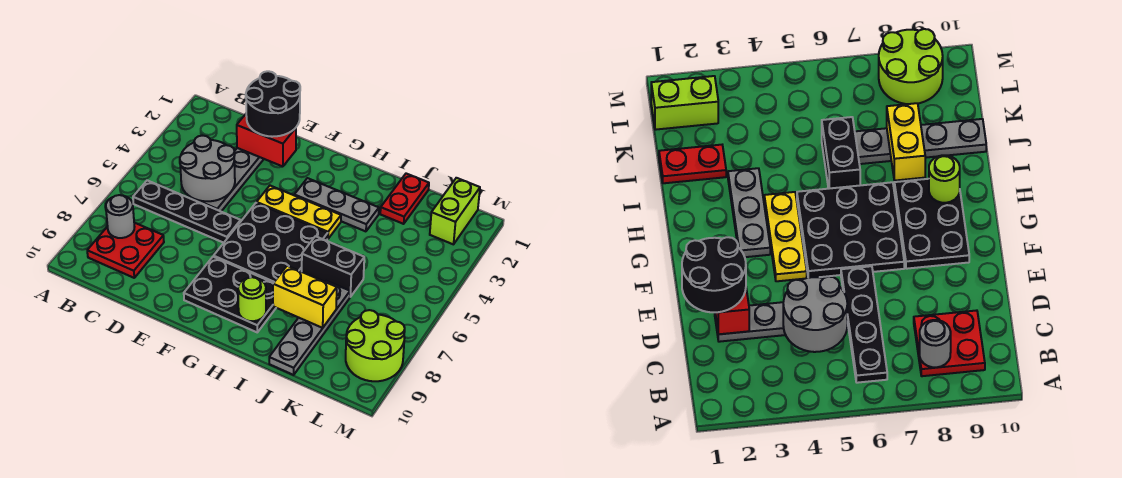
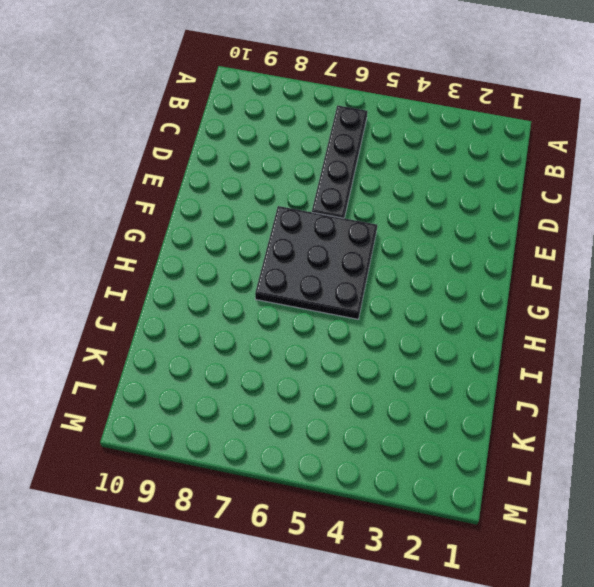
none -> red plate B8:C9 level 1
none -> grey plate D2:D5 level 1
none -> yellow plate F4:H4 level 1

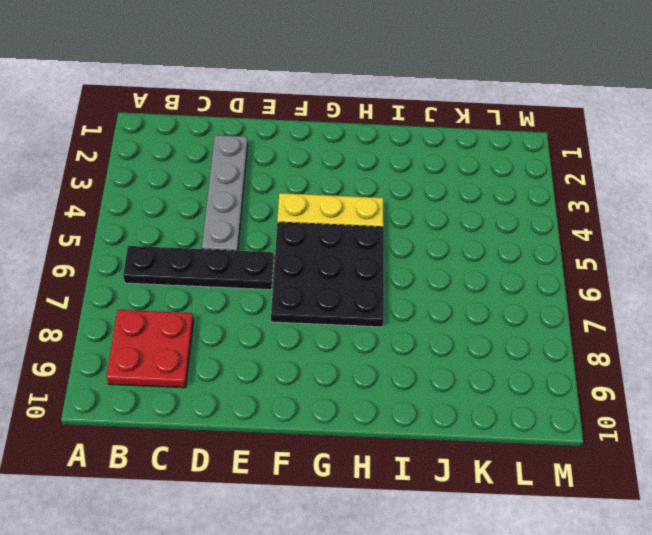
none -> black plate F8:H9 level 1
none -> grey plate G3:I3 level 1
none -> black brick I6:J6 level 1

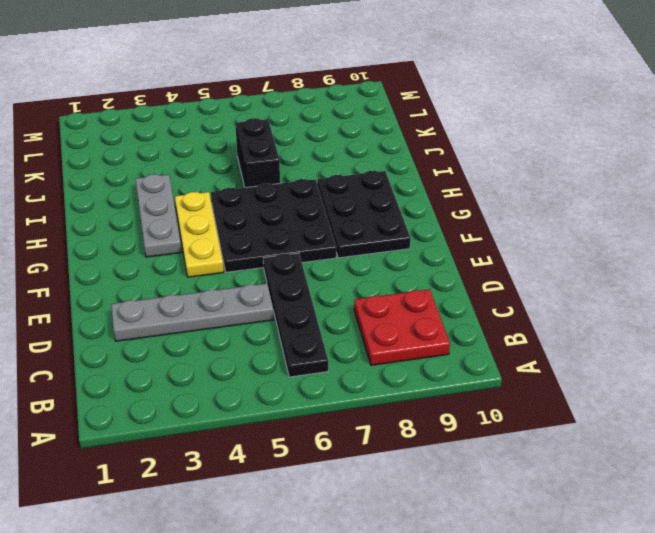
none -> red plate J1:J2 level 1
none -> grey plate J7:J10 level 1
none -> lime brick L1:L2 level 1

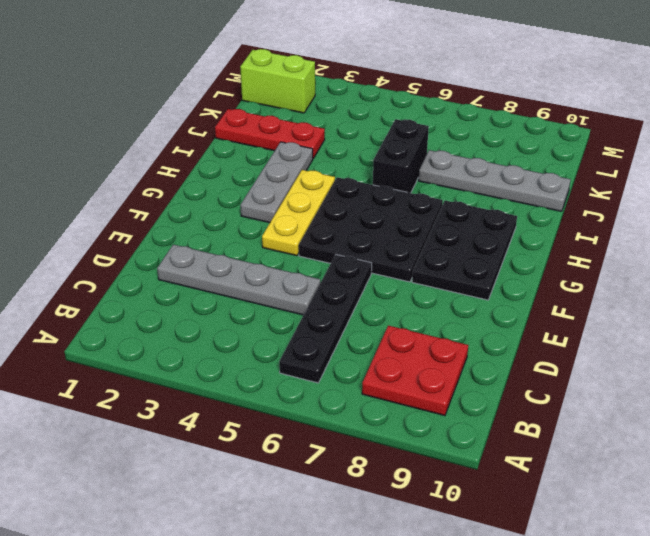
red plate J1:J3 level 1 -> red plate J1:J2 level 1
none -> lime round brick L8:M9 level 1
none -> grey round brick B8 level 2
none -> grey round brick C4:D5 level 2

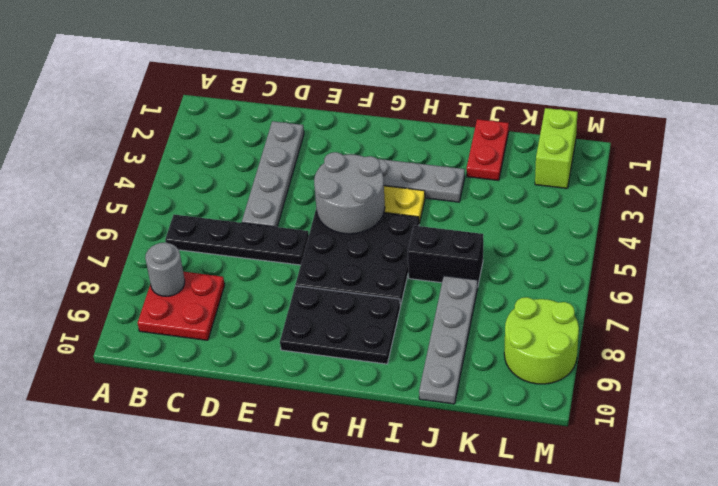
grey round brick F4:G5 level 2 -> grey round brick C4:D5 level 2
none -> red brick D2:E2 level 2
none -> lime round brick H9 level 2
none -> yellow brick I8:J8 level 2

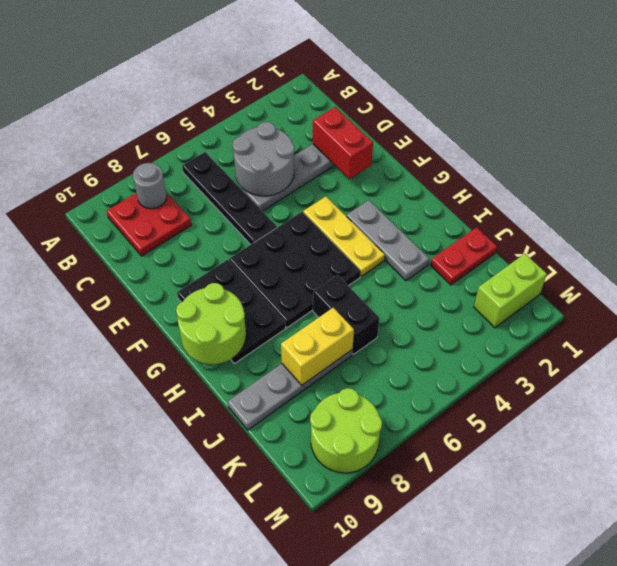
lime round brick G9:H10 level 2 -> lime round brick H9 level 2
yellow brick J7:J8 level 2 -> yellow brick I8:J8 level 2
none -> black round brick D1:E2 level 3

